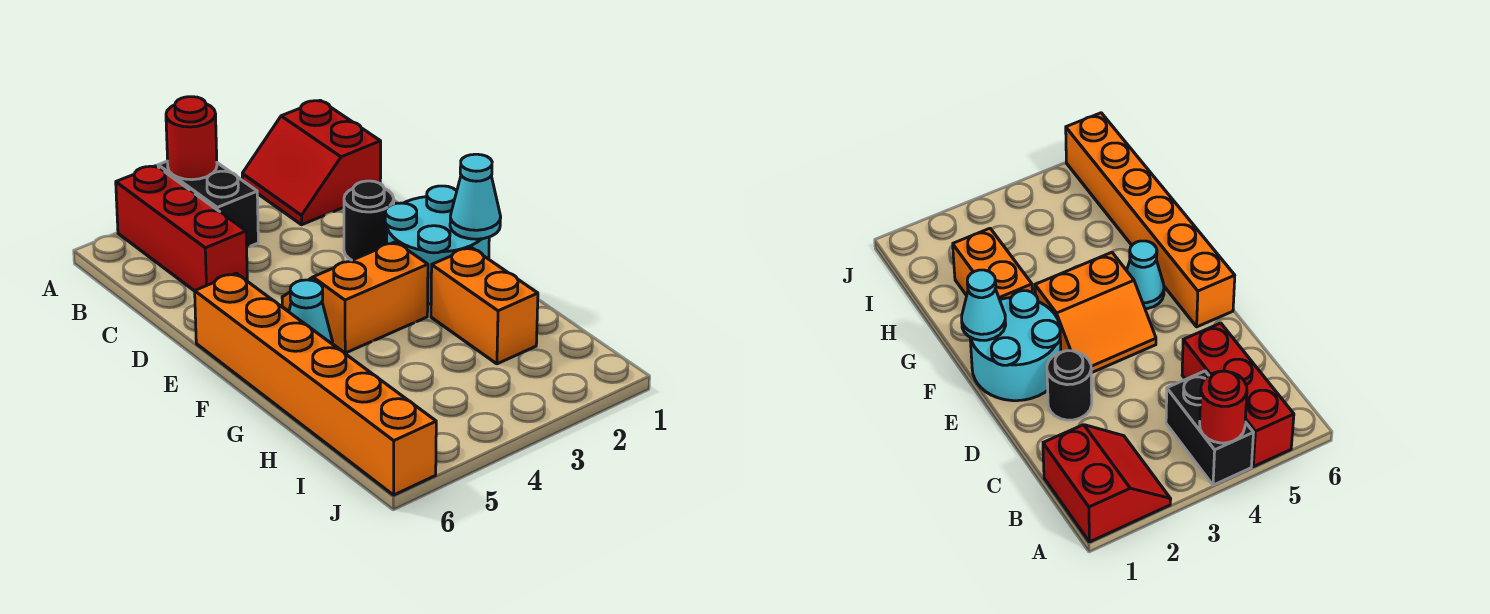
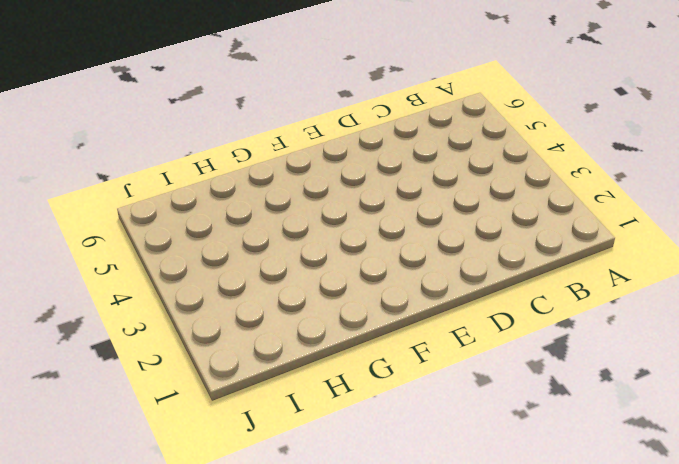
none -> red slope A1:B2 level 1 top 1
none -> black brick A4:B4 level 1

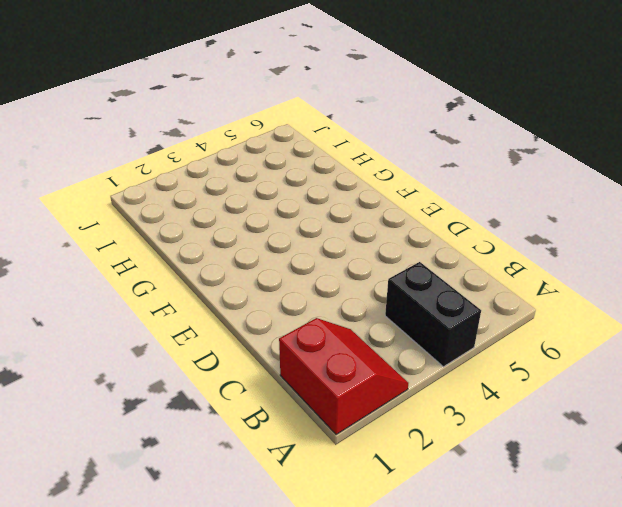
none -> red brick A5:C5 level 1
none -> black round brick D2 level 1

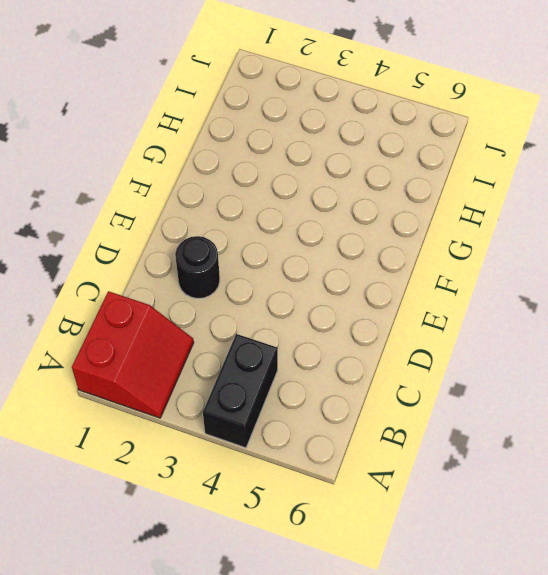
none -> red brick A5:C5 level 1
none -> cyan round brick E1:F2 level 1

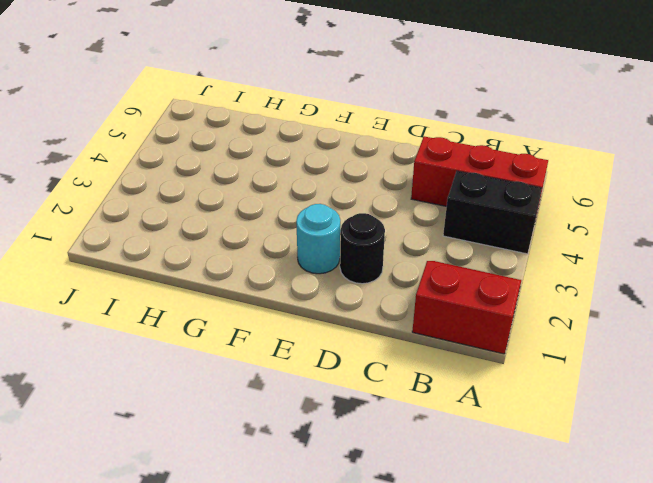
cyan round brick E2 level 1 -> cyan round brick E1:F2 level 1
none -> orange slope E3:F4 level 1 top F
none -> orange brick E6:J6 level 1

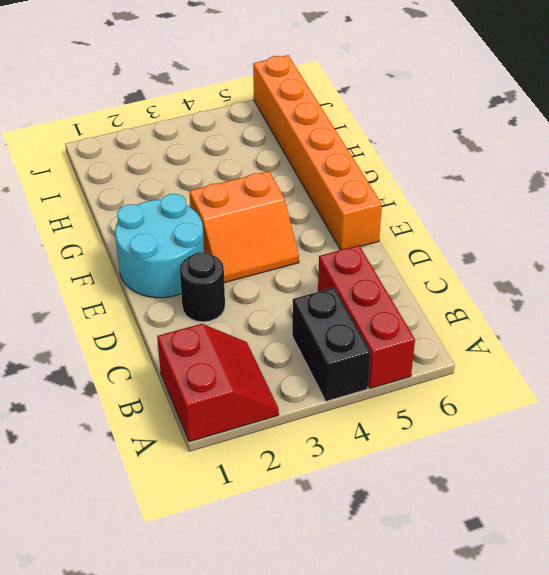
none -> cyan cone F5 level 1
none -> orange brick G2:H2 level 1

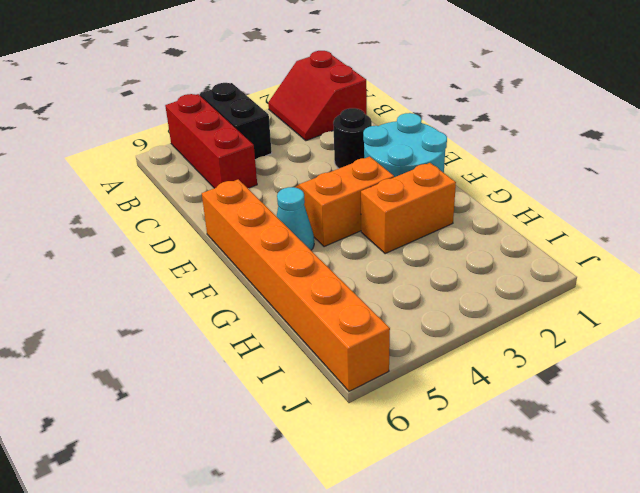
orange brick G2:G3 level 1 -> orange brick G2:H2 level 1
none -> red round brick A4 level 2
none -> cyan cone F1 level 2

